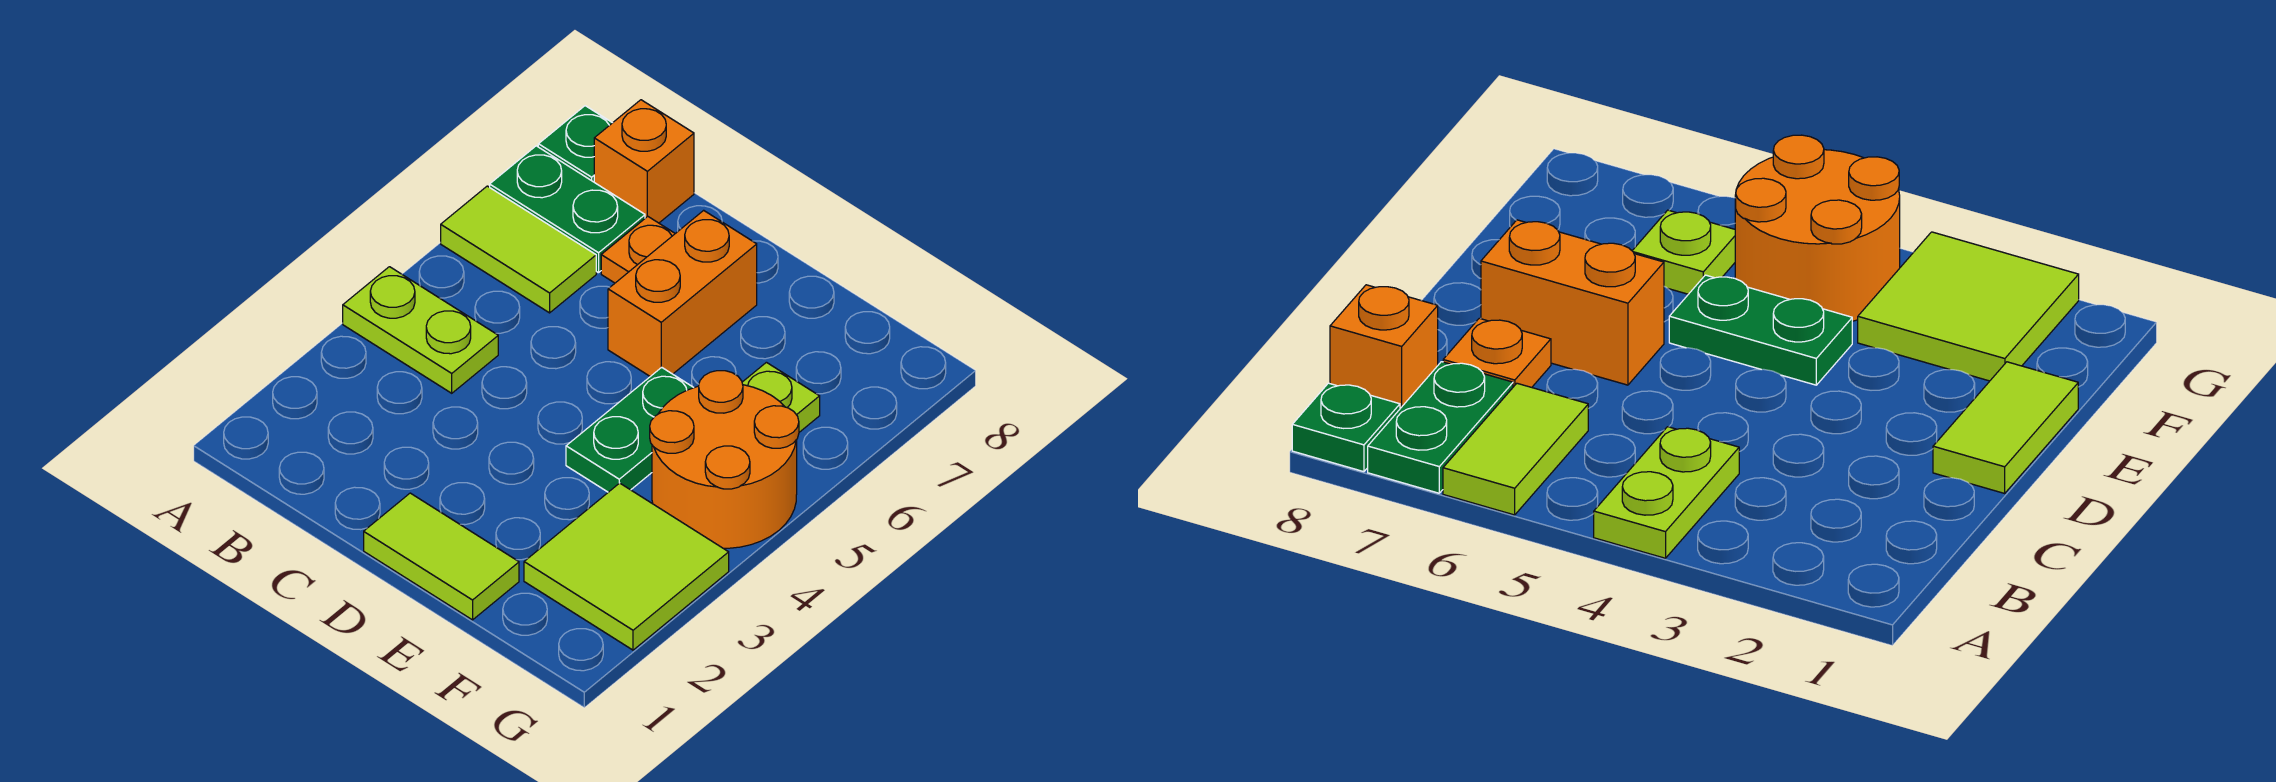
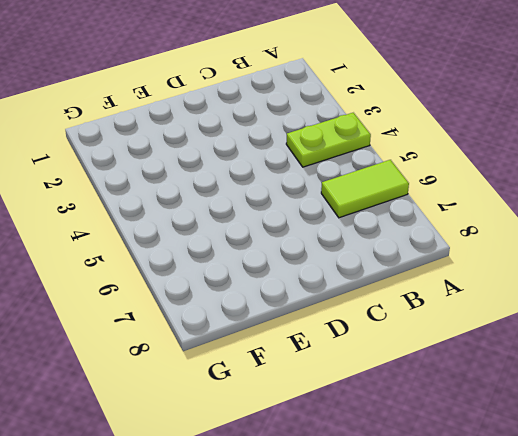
none -> green plate A7:B7 level 1
none -> green plate A8 level 1
none -> orange brick B8 level 1

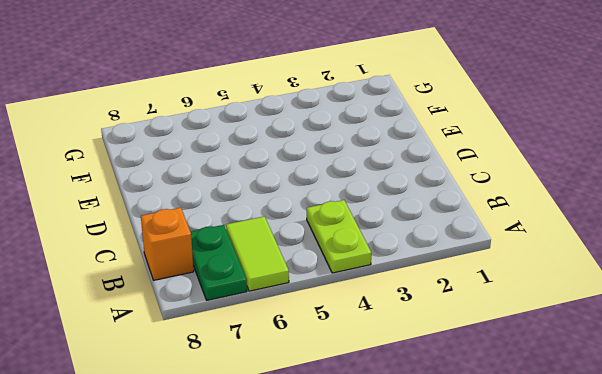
none -> green plate A8 level 1
none -> orange plate C7 level 1
none -> lime tile D1:E1 level 1

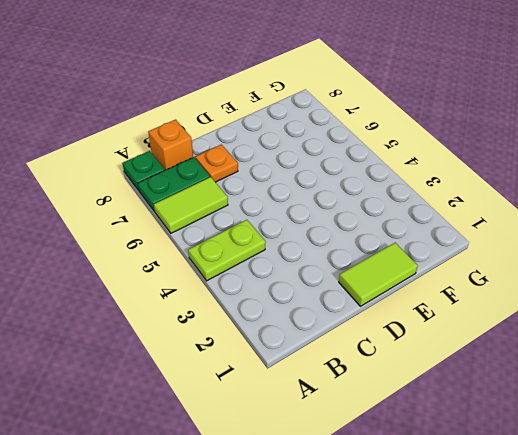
none -> orange brick D6:D7 level 1
none -> green plate E4:E5 level 1
none -> lime tile F2:G3 level 1

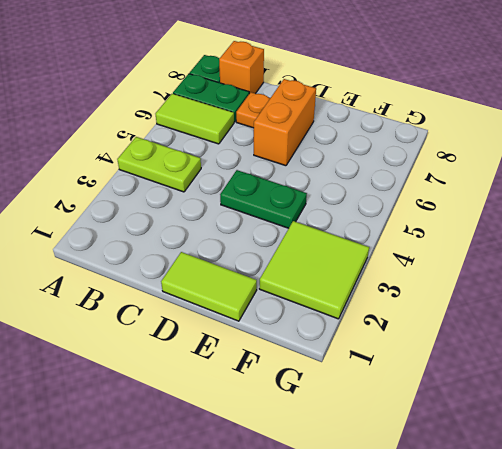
green plate D4:E4 level 1 -> green plate E4:E5 level 1
none -> orange round brick F4:G5 level 1
none -> lime plate F6 level 1

